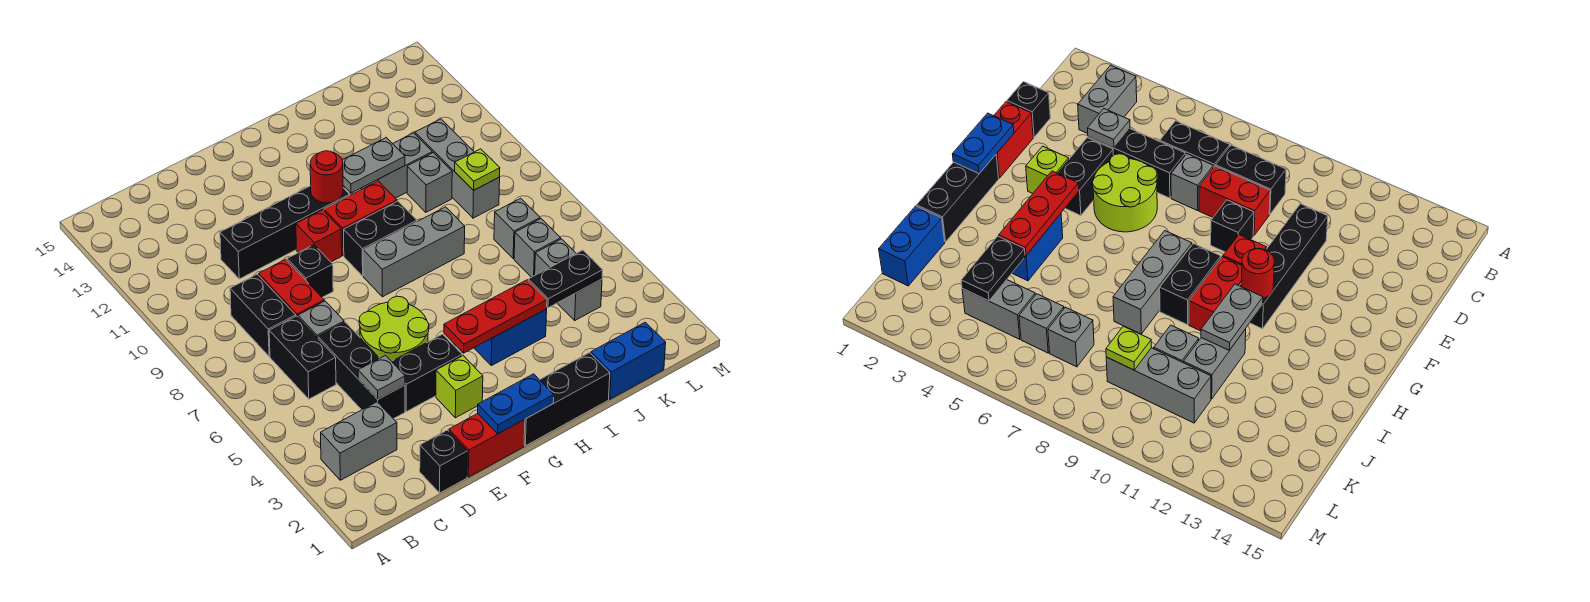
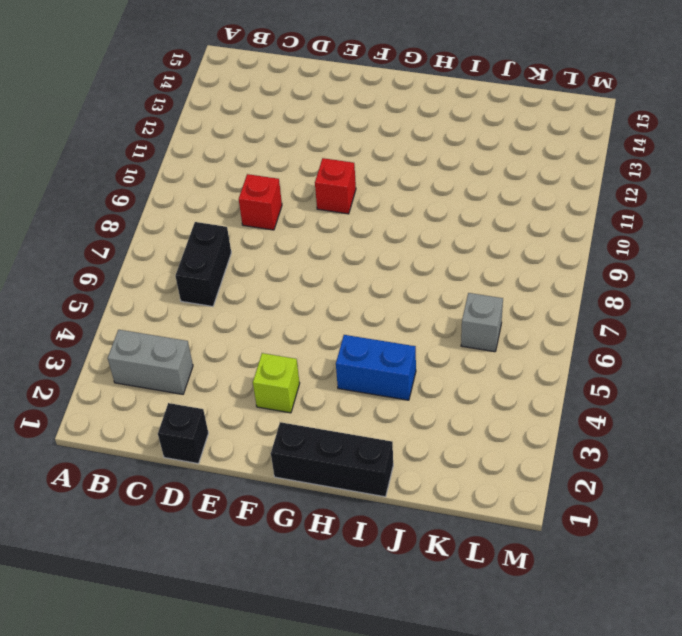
red brick D9 level 1 -> red brick D8:D9 level 1
none -> black brick C8:C9 level 1
none -> black brick D4:D6 level 1
none -> grey brick D7 level 1
none -> black brick D11:G11 level 1

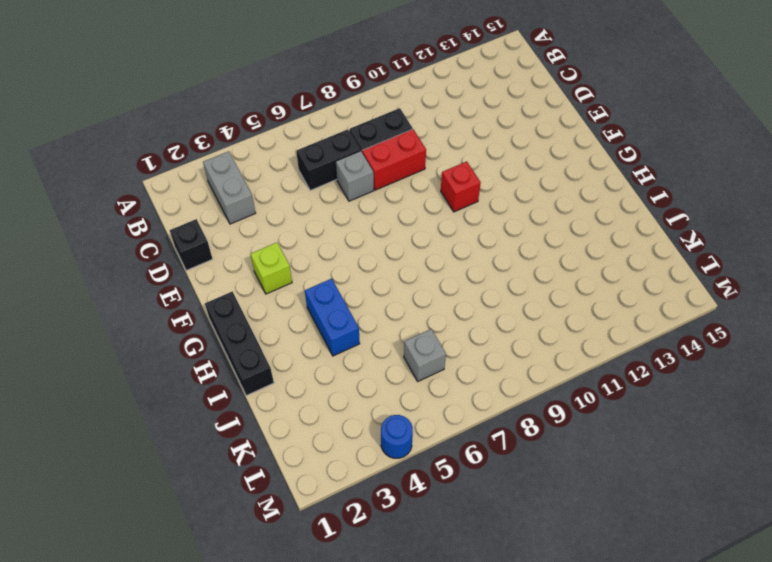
blue round brick M4 level 1 -> none
none -> black brick D4:D6 level 1
none -> black brick D11:G11 level 1
none -> red brick E1:F1 level 1
none -> black brick E4:F4 level 1

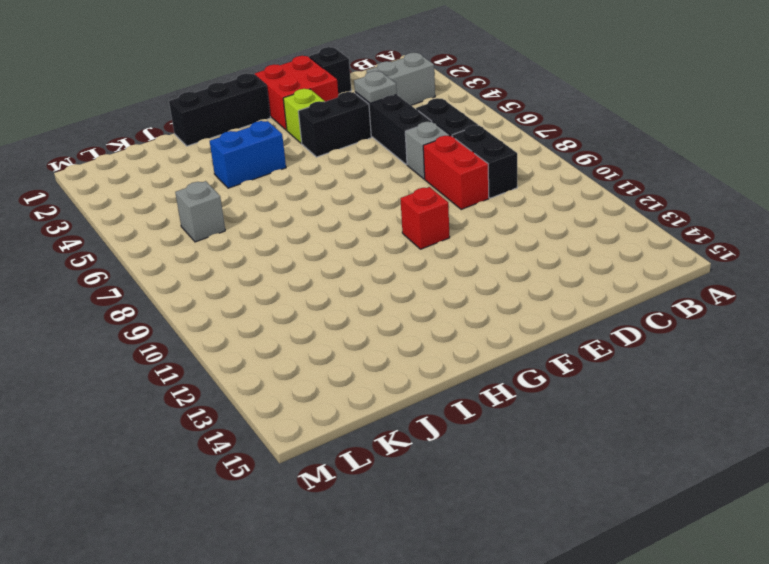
red brick E1:F2 level 1 -> red brick E1:F1 level 1
none -> black brick D11:G11 level 1
none -> lime round brick E5:F6 level 1
none -> black brick E9 level 1
none -> grey brick G8:I8 level 1

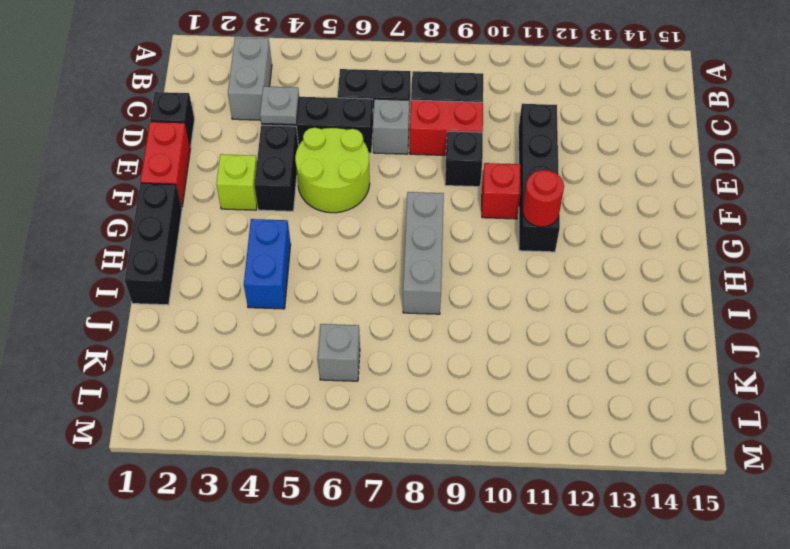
none -> black brick G9:H9 level 1
none -> red brick G10:H10 level 1
none -> grey brick I11:J11 level 1
none -> blue brick J1:K1 level 1

